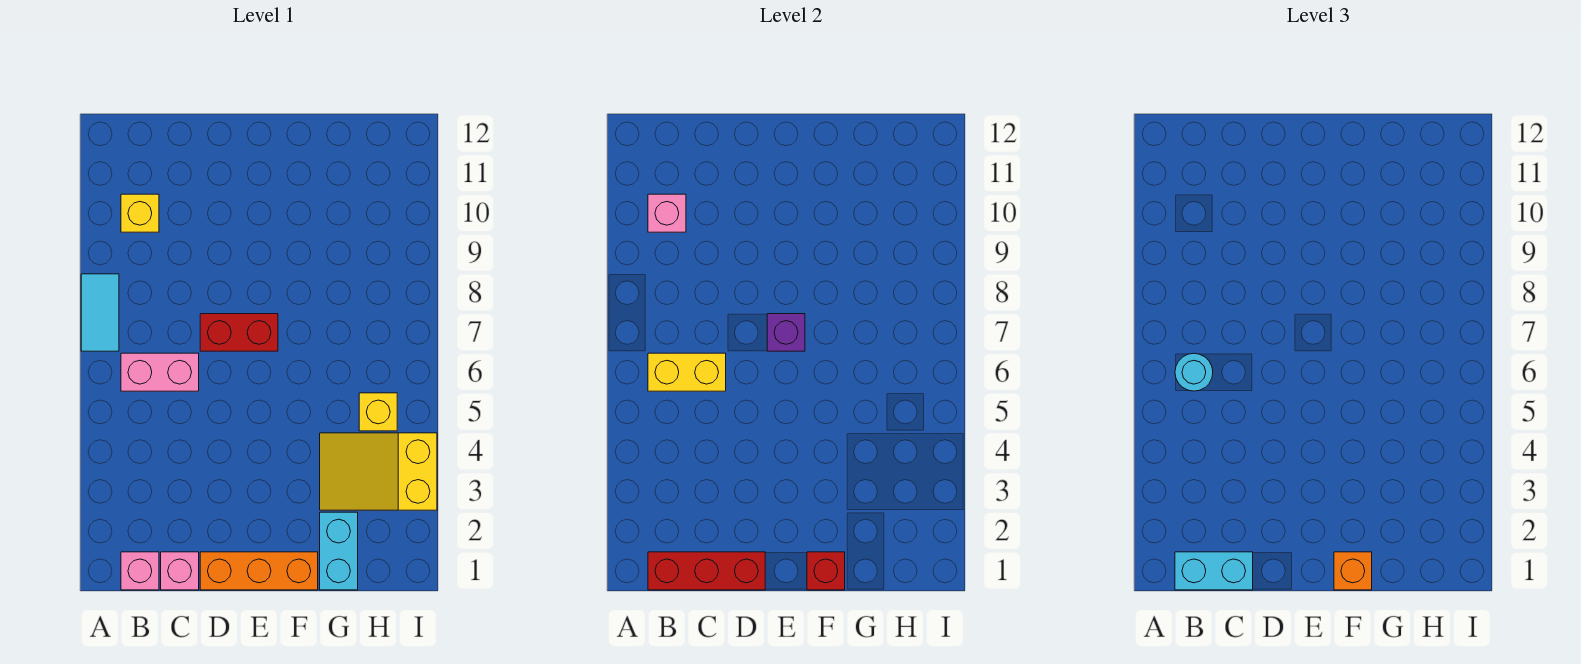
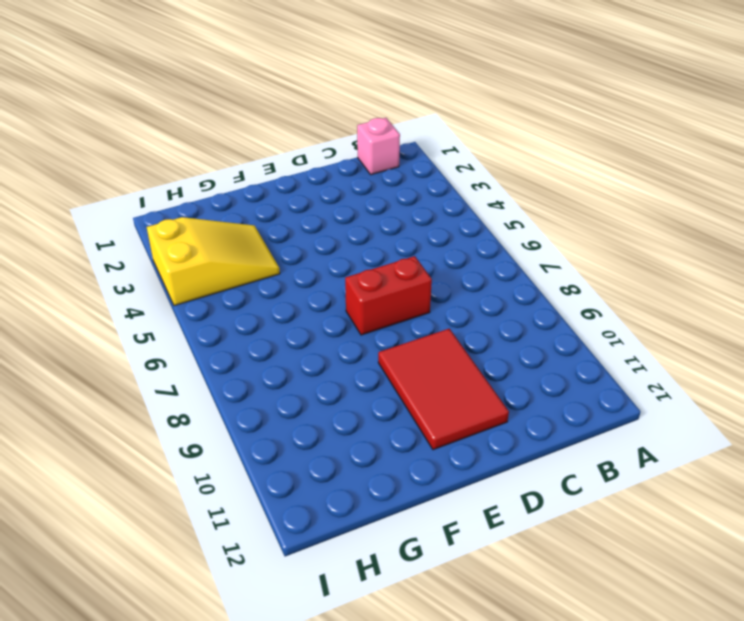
red tile D9:E11 level 1 -> none
none -> cyan tile A7:A8 level 1
none -> pink brick B6:C6 level 1
none -> yellow brick B10 level 1

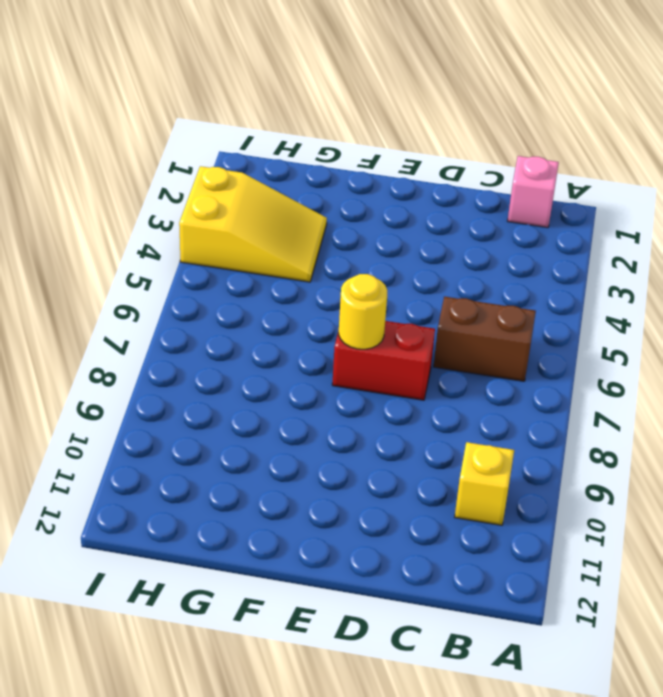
brown brick B6:C6 level 1 -> pink brick B6:C6 level 1
yellow round brick E7 level 2 -> purple brick E7 level 2
none -> cyan tile A7:A8 level 1
none -> pink brick C1 level 1
none -> orange brick D1:F1 level 1

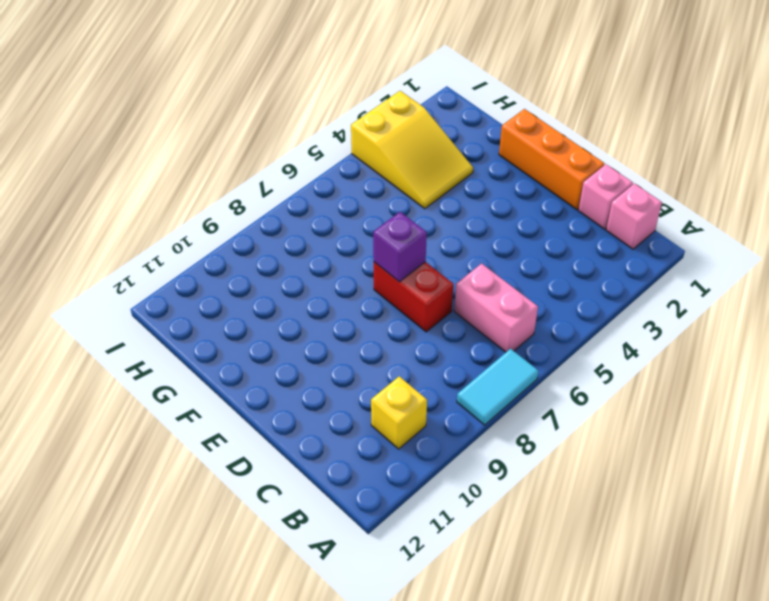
none -> cyan brick G1:G2 level 1
none -> yellow brick H5 level 1
none -> red brick B1:D1 level 2

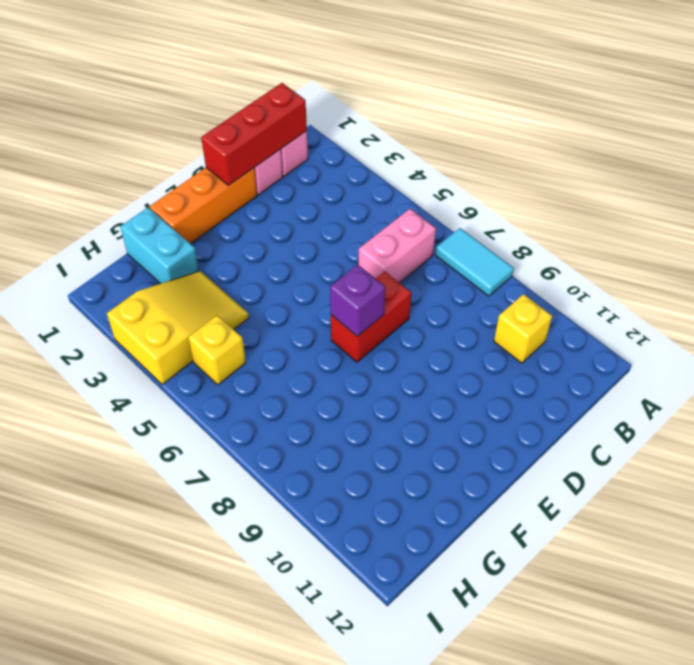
none -> yellow brick B6:C6 level 2
none -> pink brick B10 level 2
none -> red brick F1 level 2

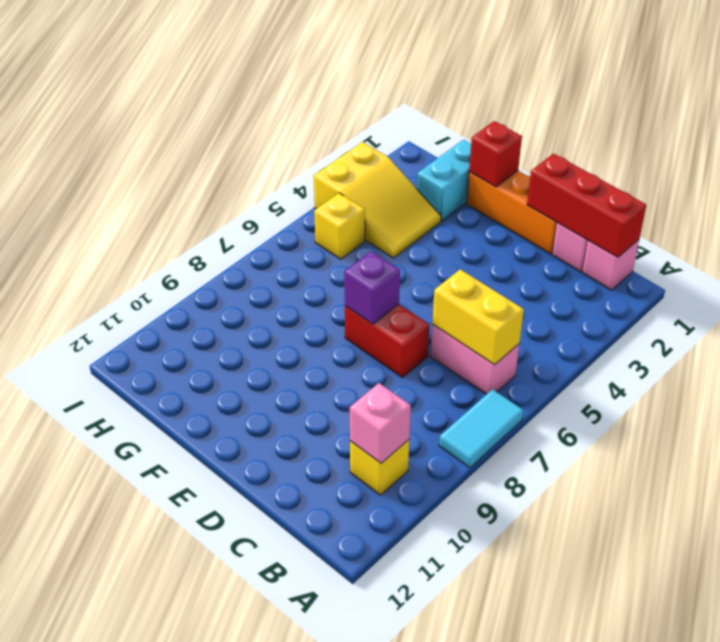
none -> cyan brick B1:C1 level 3
none -> cyan round brick B6 level 3
none -> orange brick F1 level 3

